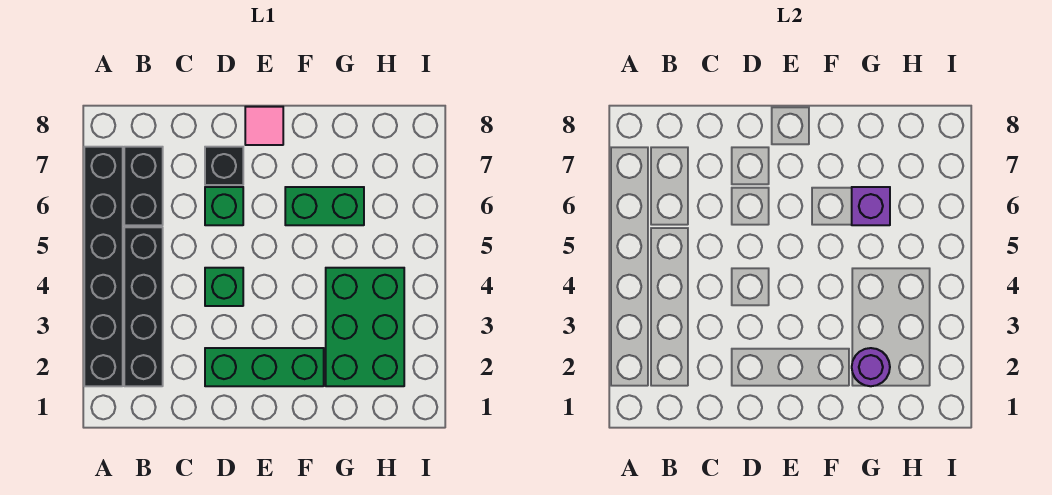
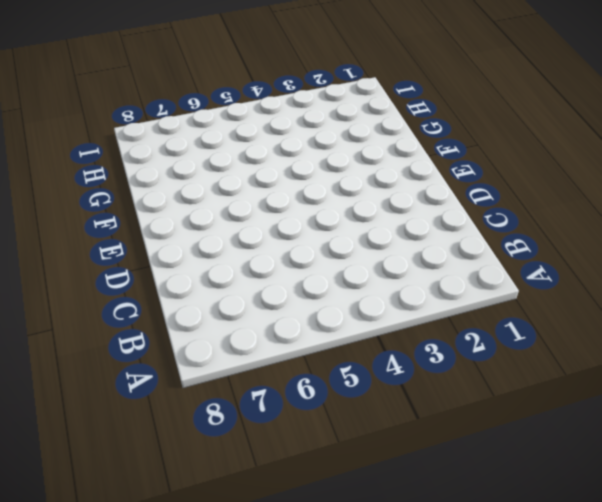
none -> black brick A2:A7 level 1
none -> black brick B2:B5 level 1
none -> black brick B6:B7 level 1

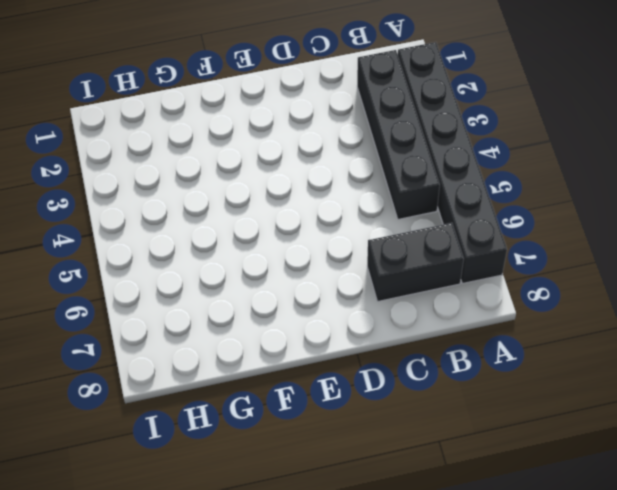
black brick B7:C7 level 1 -> black brick B6:B7 level 1
none -> green brick D2:F2 level 1
none -> green brick D4 level 1
none -> green brick D6 level 1

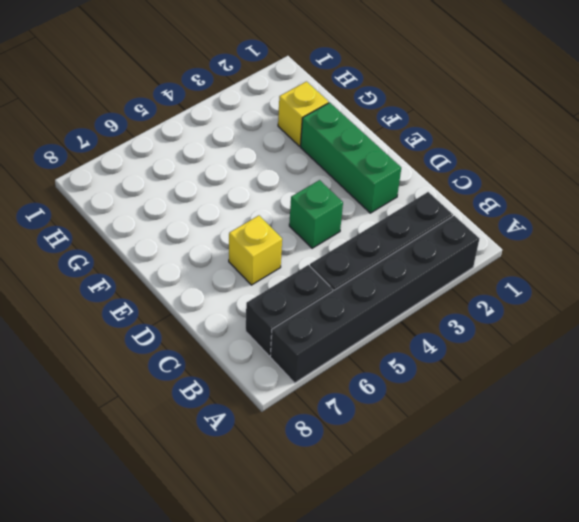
yellow brick D6 level 1 -> green brick D6 level 1
yellow brick G2 level 1 -> green brick G2:H4 level 1
none -> black brick D7 level 1
none -> pink tile E8 level 1
none -> green brick F6:G6 level 1

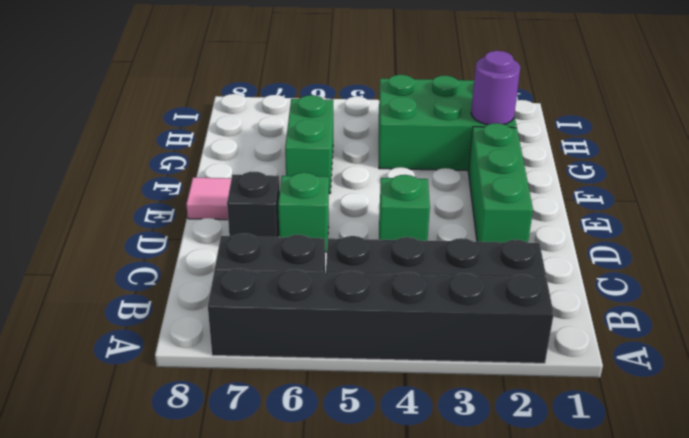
none -> purple brick G6 level 2

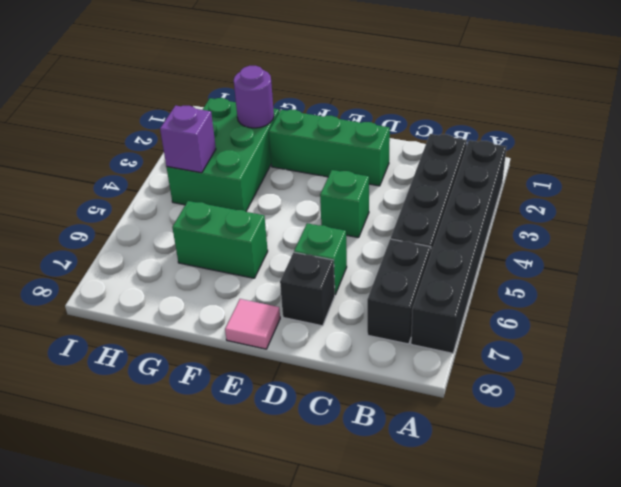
purple brick H4 level 2 -> purple brick G6 level 2

